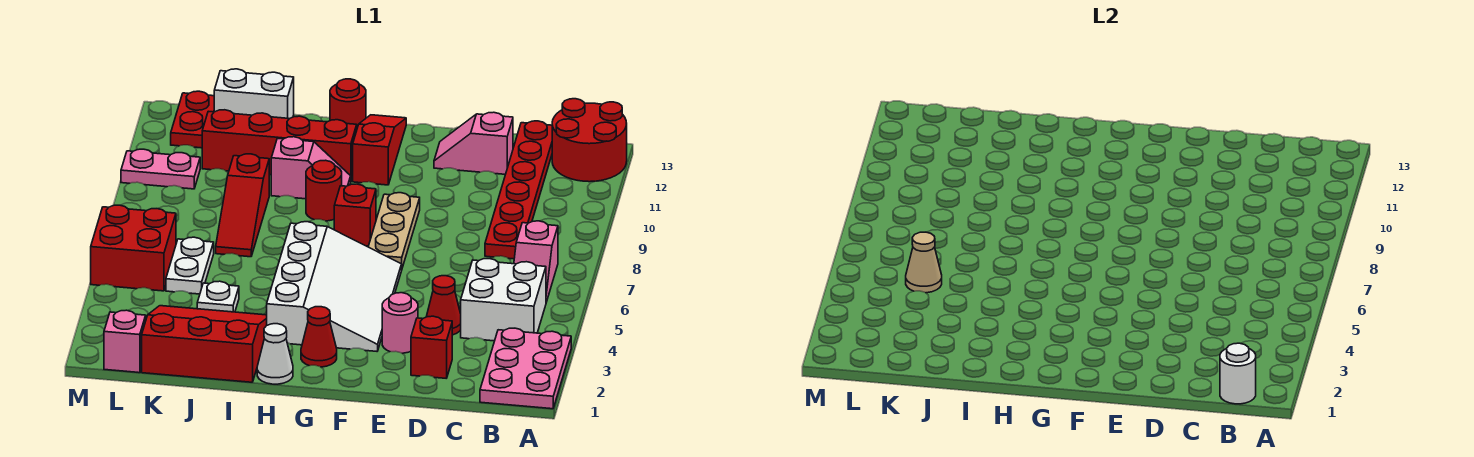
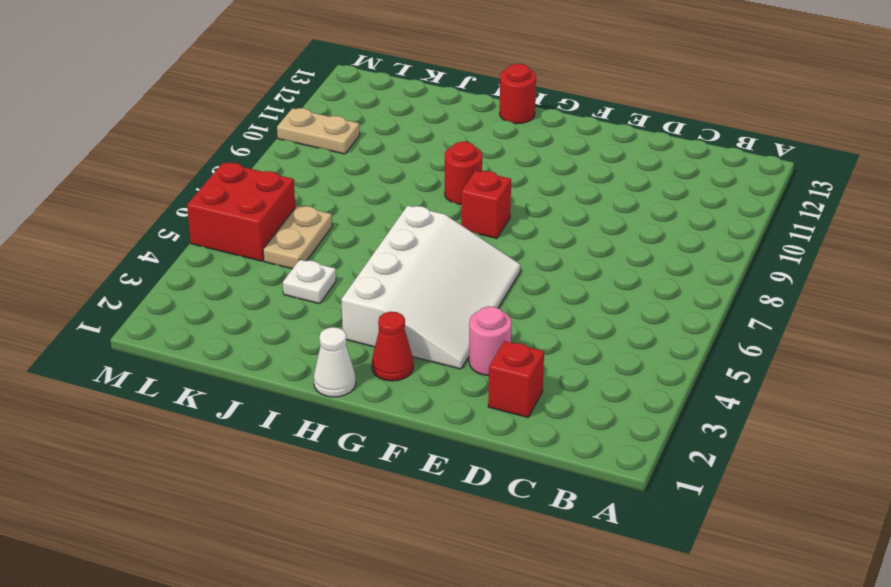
tan plate K5:K6 level 1 -> white plate K5:K6 level 1
tan plate L10:M10 level 1 -> pink plate L10:M10 level 1
none -> pink plate A1:B3 level 1
none -> red round brick A12:B13 level 1
none -> white brick B4:C5 level 1
none -> pink slope B6:B7 level 1 top 7

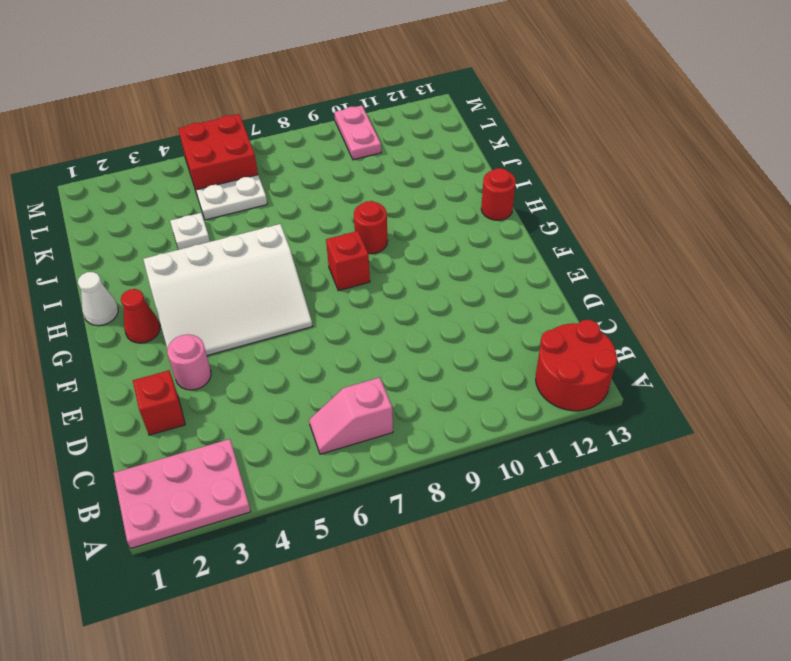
none -> white brick B4:C5 level 1
none -> red plate C8:C13 level 1
none -> red cone D4 level 1
none -> pink slope D12:E12 level 1 top D

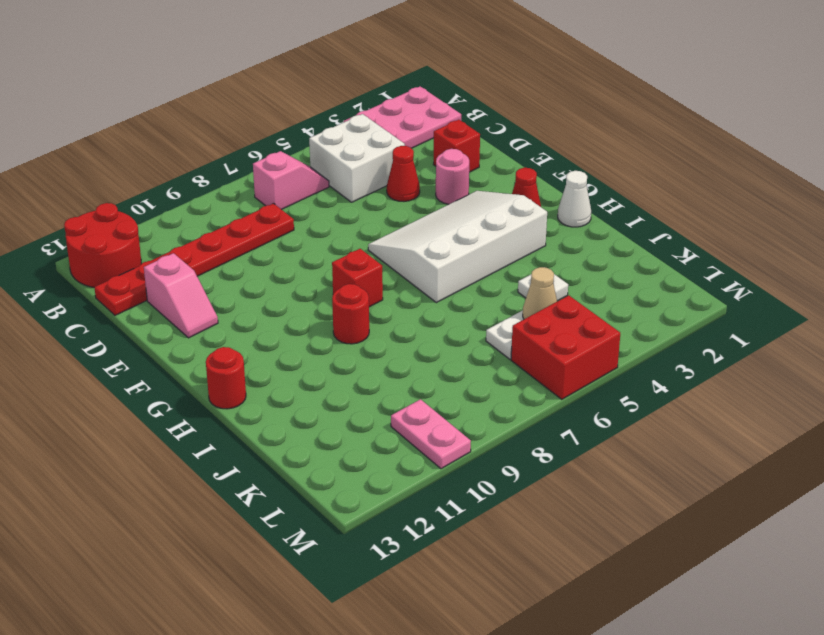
none -> tan plate F7:F9 level 1
none -> red slope G11:G13 level 1 top 11
none -> pink slope H10:I10 level 1 top I
none -> red brick H11:K11 level 1

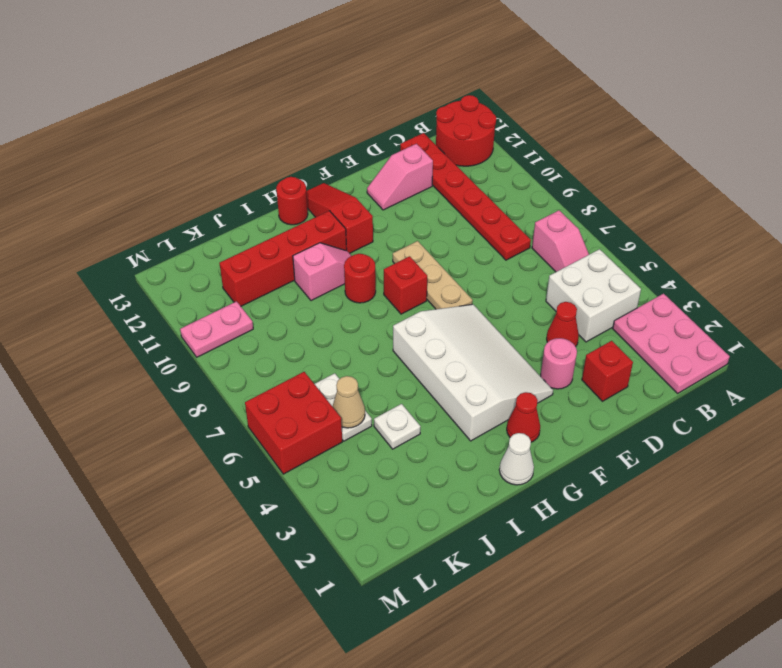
none -> red slope I1:K3 level 1 top 1
none -> red slope J7:J9 level 1 top 9
none -> white brick J13:K13 level 1
none -> pink brick L1 level 1

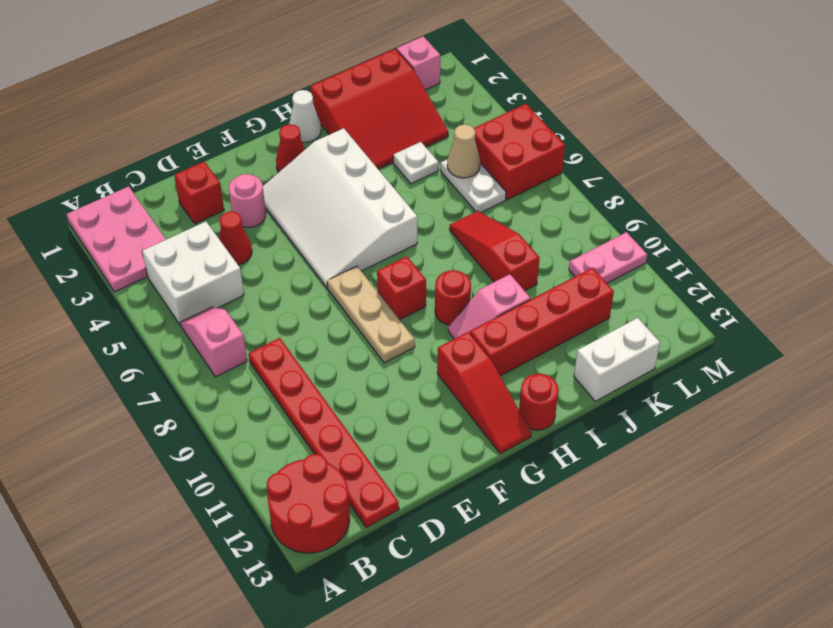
none -> pink slope D12:E12 level 1 top D
none -> red plate L12:L13 level 1
none -> white round brick B1 level 2

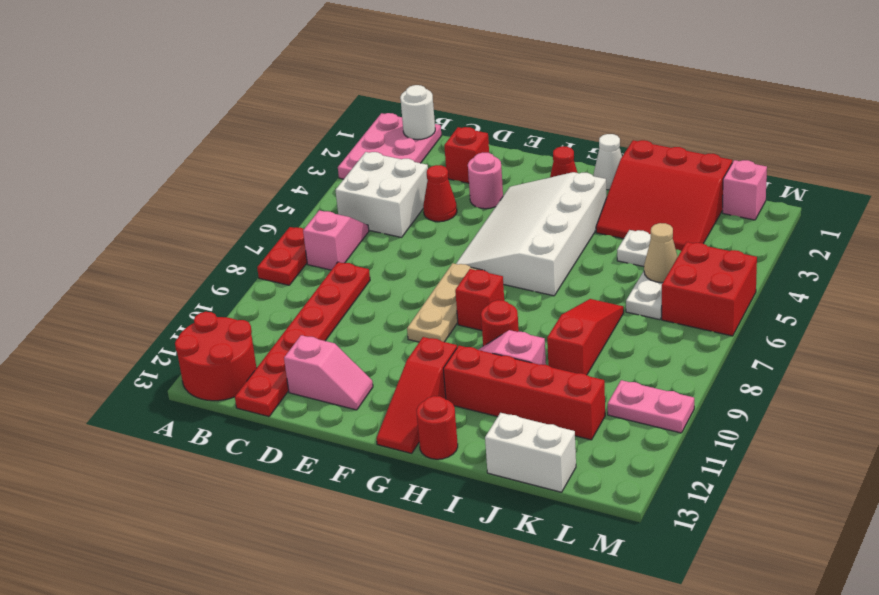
red plate A7:A8 level 1 -> red plate L12:L13 level 1

